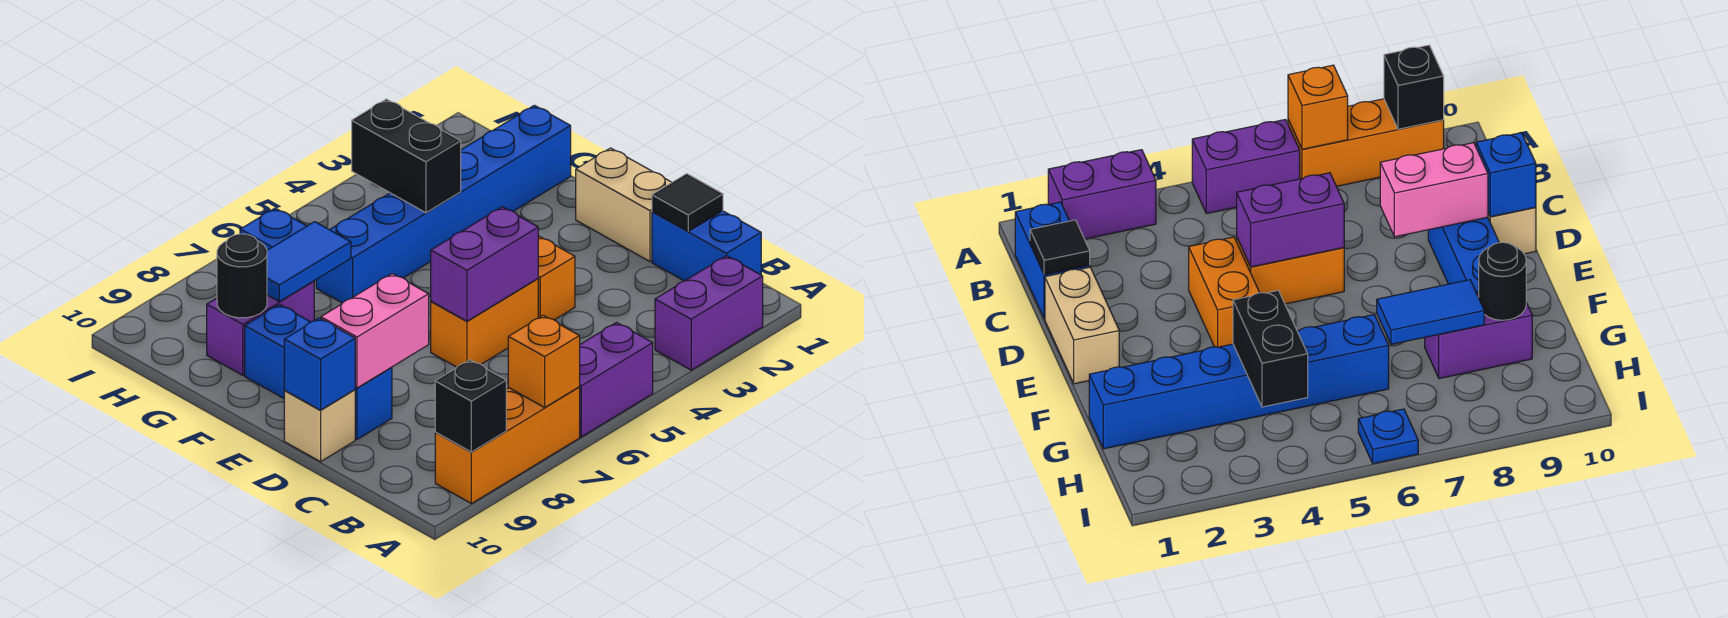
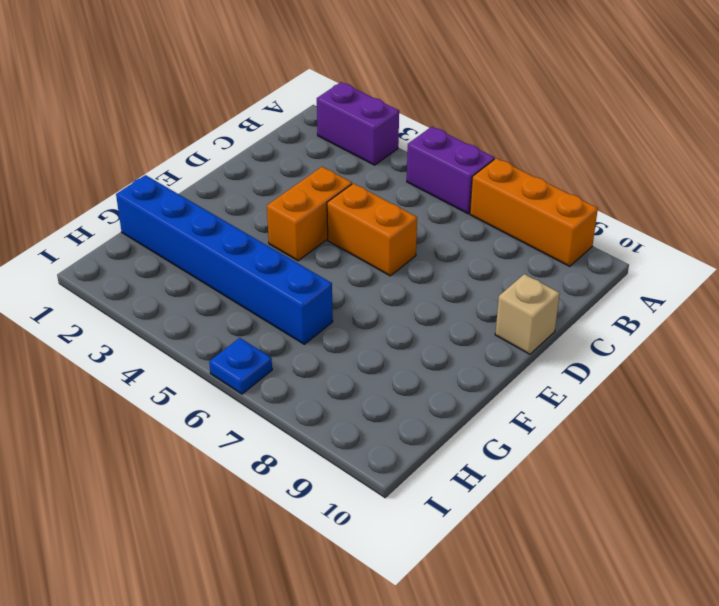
none -> blue brick B1:C1 level 1
none -> tan brick D1:E1 level 1
none -> blue brick D9:F9 level 1

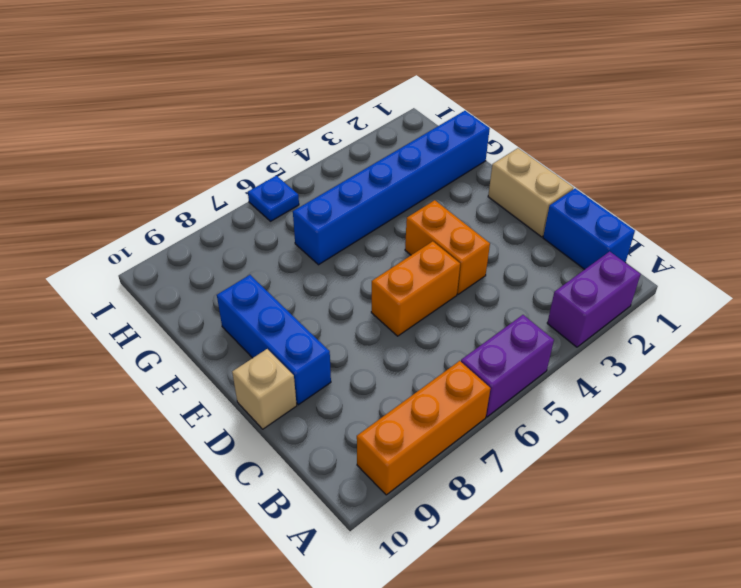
none -> purple brick G8:G9 level 1
none -> orange brick A7 level 2
none -> black brick A9 level 2

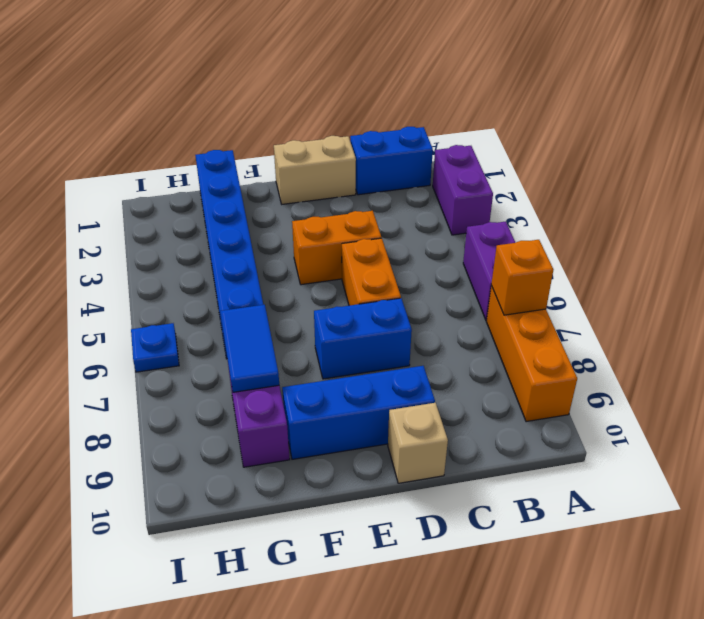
blue brick D7:E7 level 1 -> none
none -> black brick A9 level 2
none -> black tile C1 level 2
none -> purple brick D5:D6 level 2

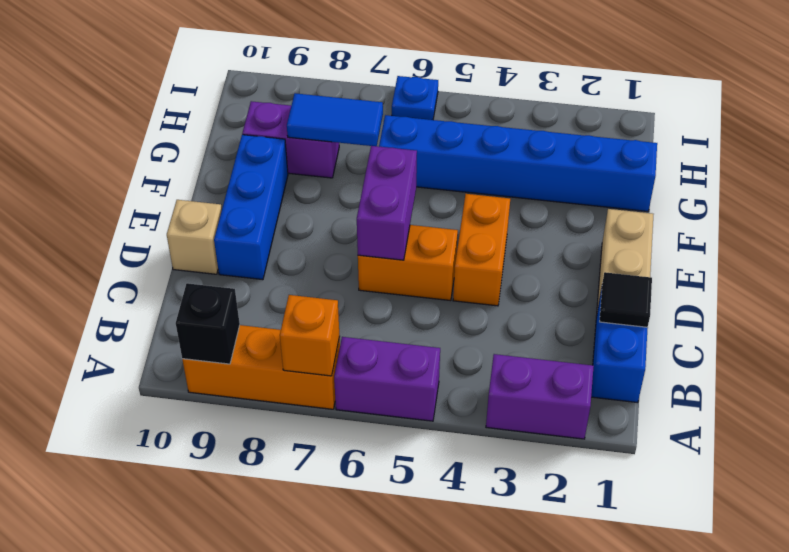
purple brick D6:E6 level 2 -> purple brick D5:D6 level 2
none -> pink brick D8:D9 level 2
none -> blue brick D10 level 2
none -> black brick G4:H4 level 2

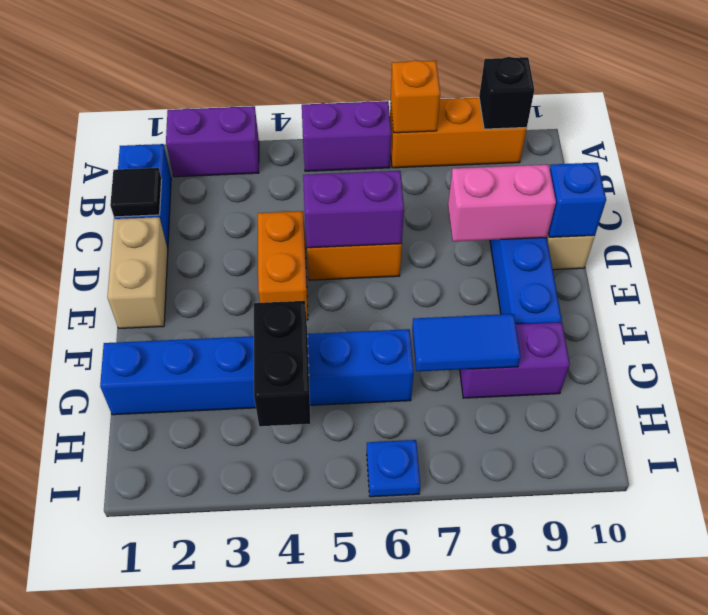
none -> black round brick G9 level 2

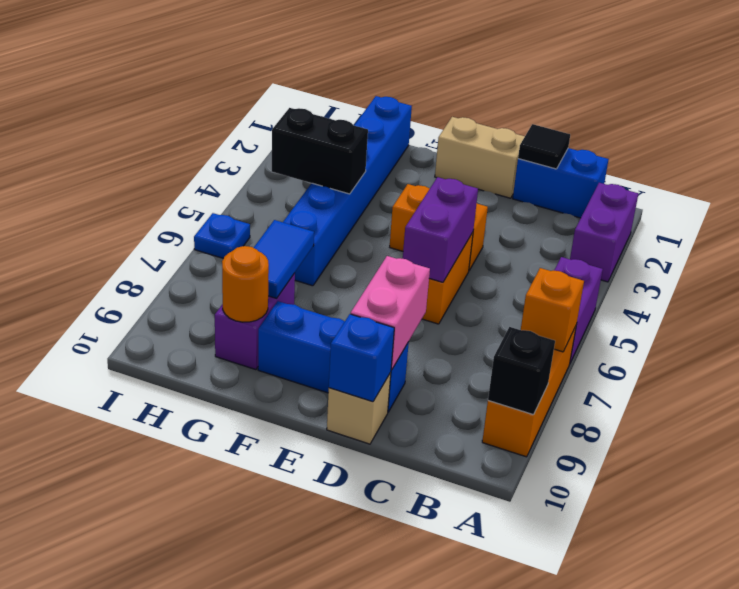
orange round brick G9 level 2 -> black round brick G9 level 2

